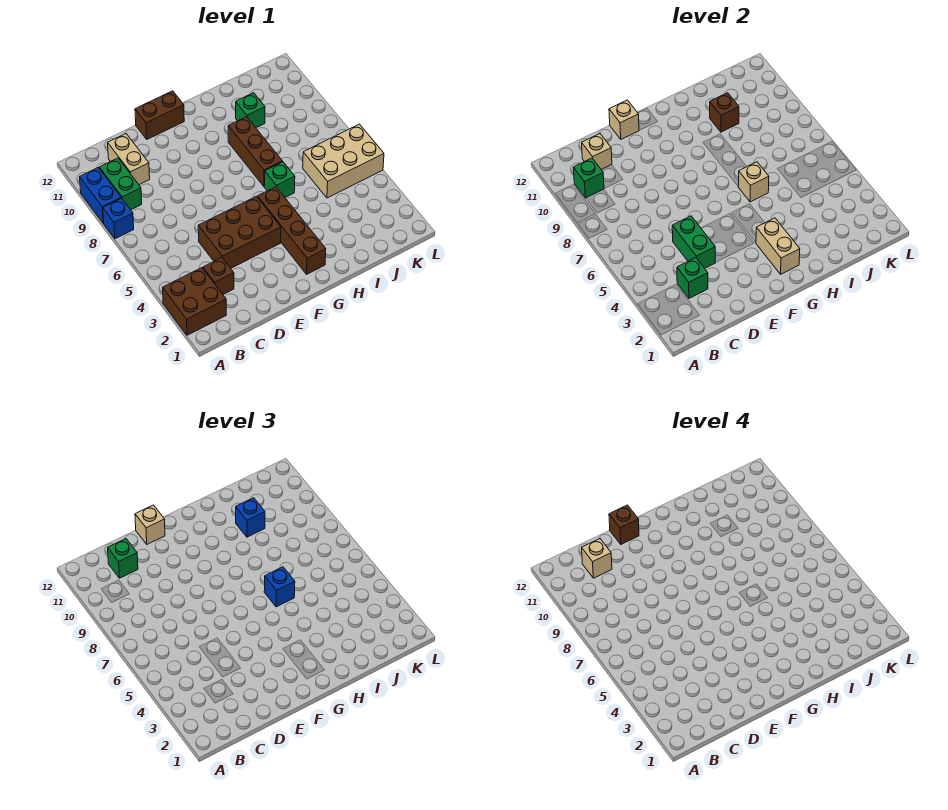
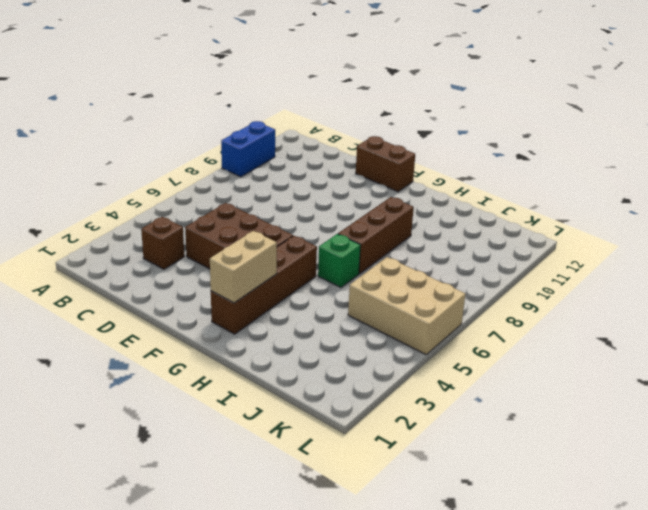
none -> brown brick A2:B3 level 1
none -> blue brick A8 level 1
none -> green brick B9:B10 level 1

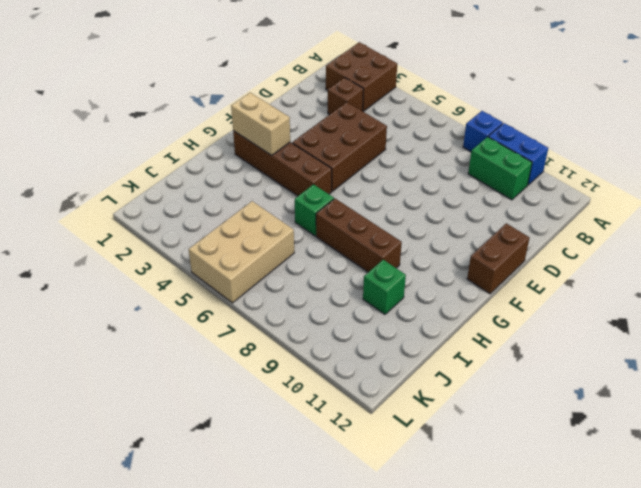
none -> tan brick C10:C11 level 1
none -> green brick B10 level 2
none -> green brick C3 level 2

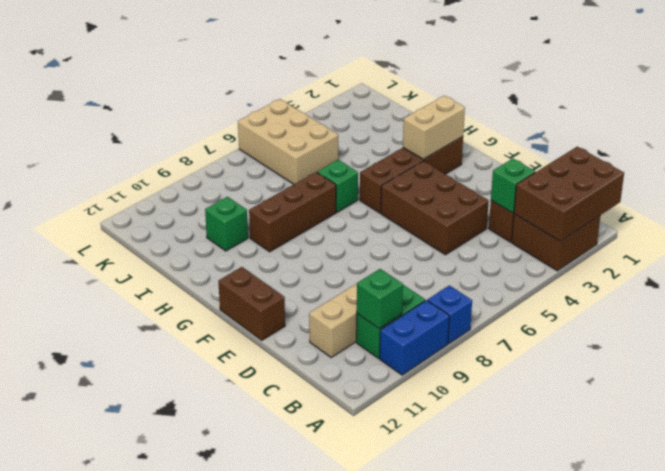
brown brick A1:B3 level 2 -> none
none -> tan brick C11 level 2
none -> green brick D4:D5 level 2
none -> tan brick E12 level 2

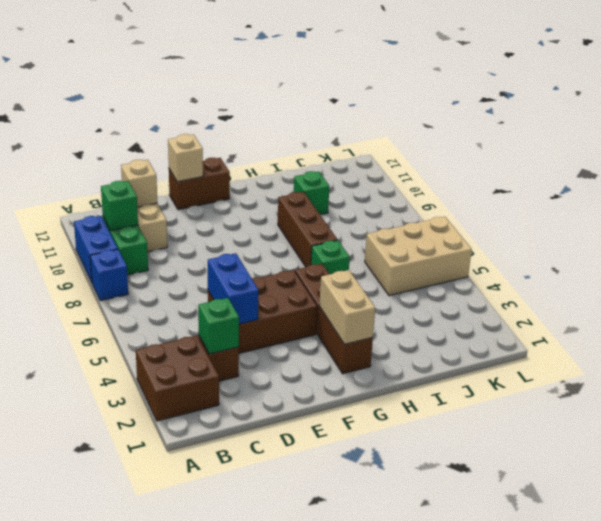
blue brick D4:D5 level 2 -> green brick D4:D5 level 2
none -> tan brick H6 level 2
none -> brown brick I10 level 2
none -> green brick C11 level 3

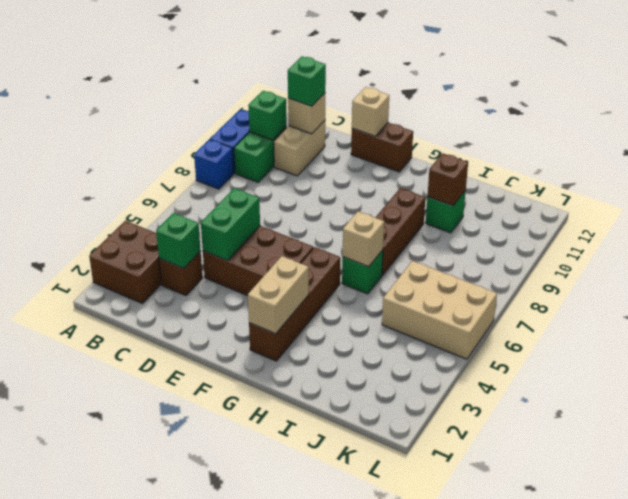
none -> tan brick E12 level 3
none -> blue brick H6 level 3
none -> blue brick I10 level 3

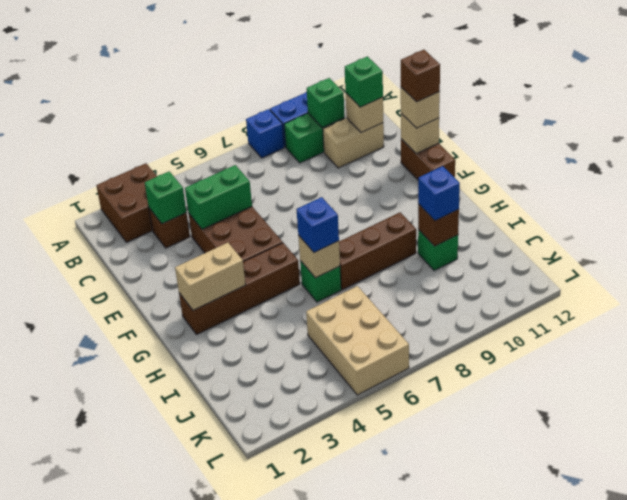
none -> tan brick C11 level 4

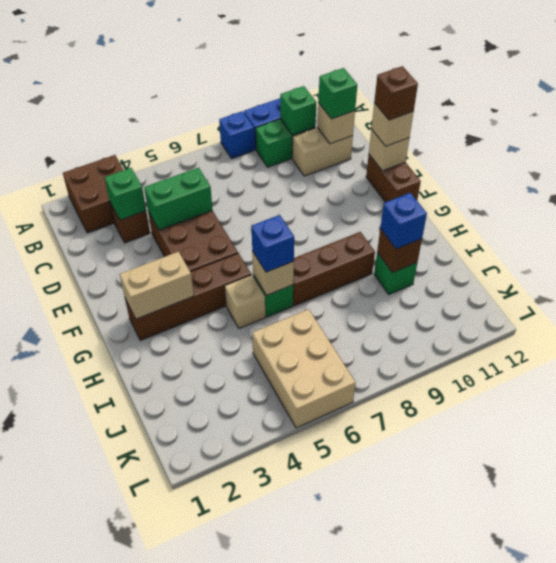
tan brick H5 level 1 -> tan brick C11 level 4

